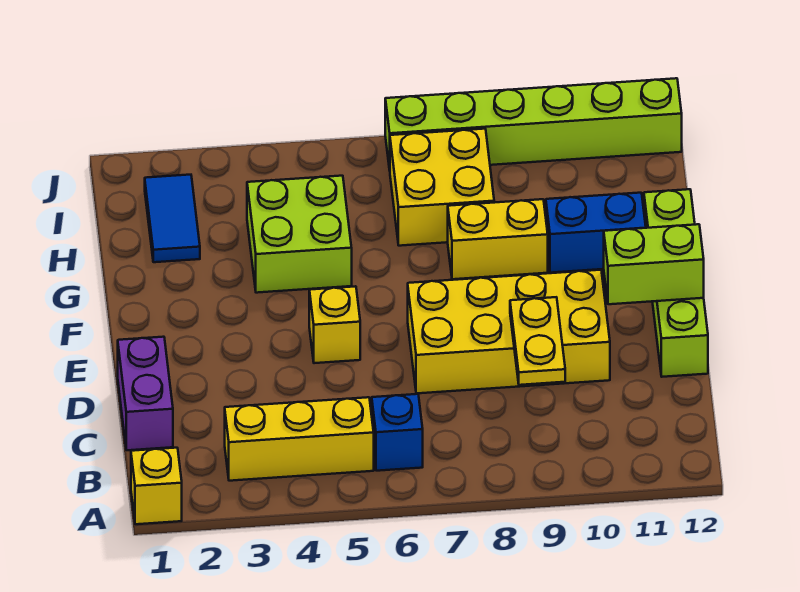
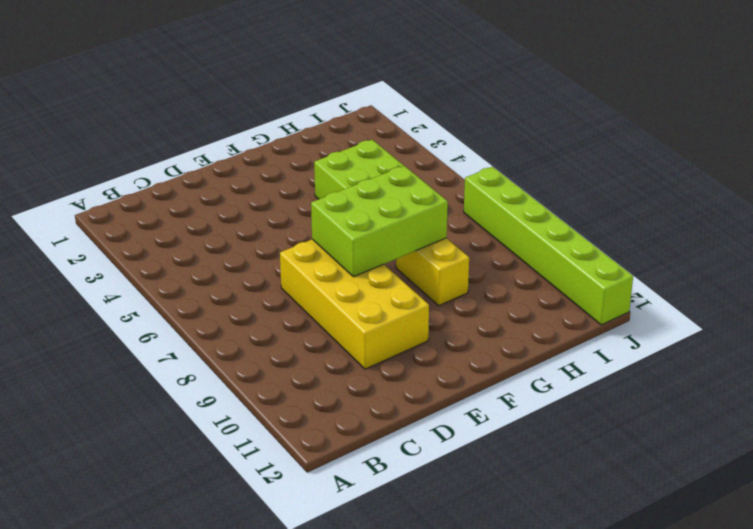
lime brick E7:G8 level 2 -> none
none -> yellow brick A1 level 1
none -> yellow brick B3:B5 level 1
none -> blue brick B6 level 1

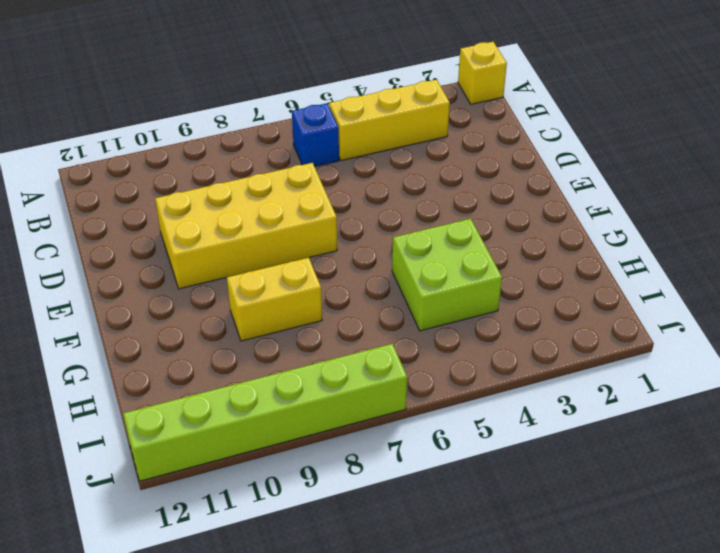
none -> purple brick C1:D1 level 1
none -> lime brick D12:G12 level 1
none -> yellow brick E5 level 1

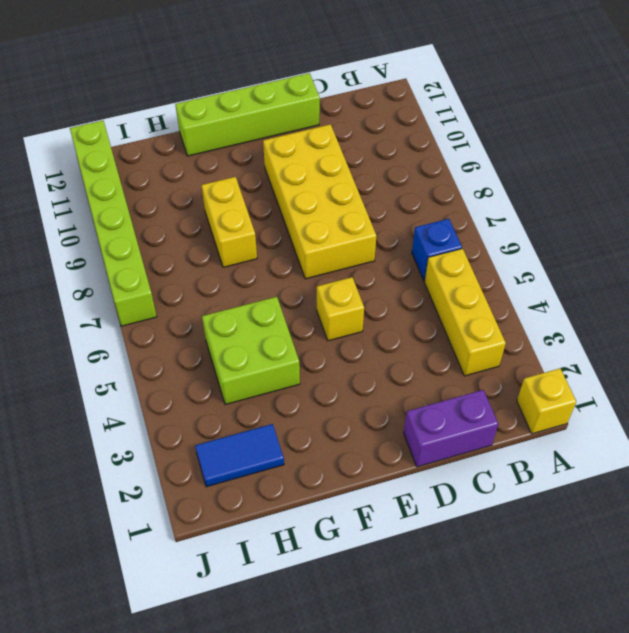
none -> blue brick G10:G11 level 1
none -> yellow brick H7:I8 level 1
none -> yellow plate C9:D9 level 2

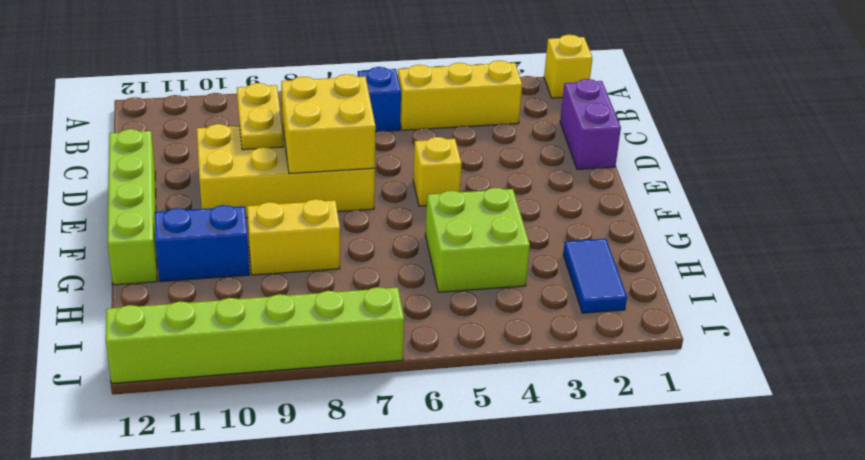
yellow brick D7:E8 level 2 -> yellow brick H7:I8 level 1
none -> lime brick E11:E12 level 2

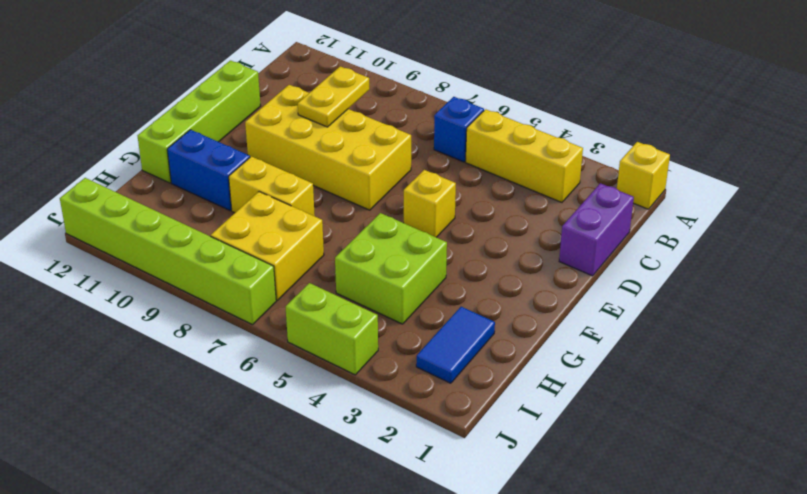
lime brick J4:J5 level 1 -> lime brick E11:E12 level 2

